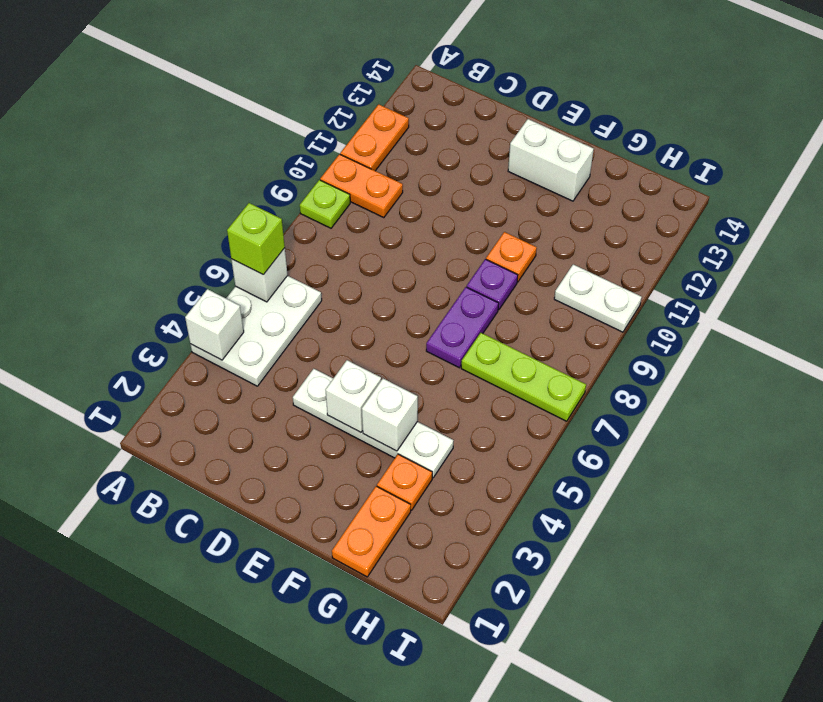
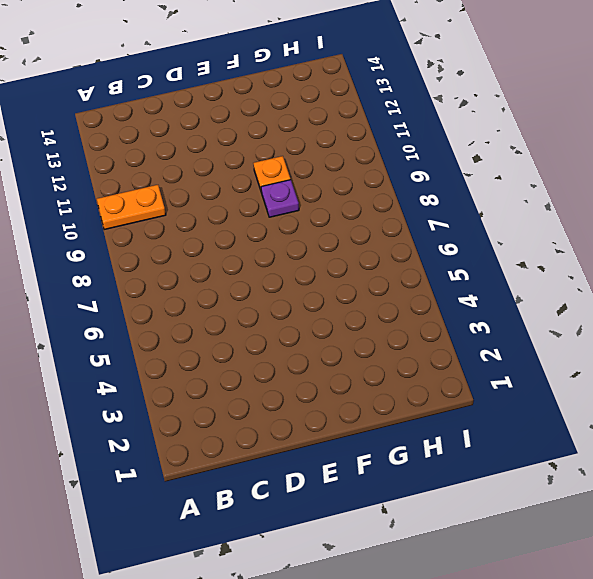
none -> white plate A4:B6 level 1
none -> lime plate A9 level 1
none -> orange plate A11:A12 level 1

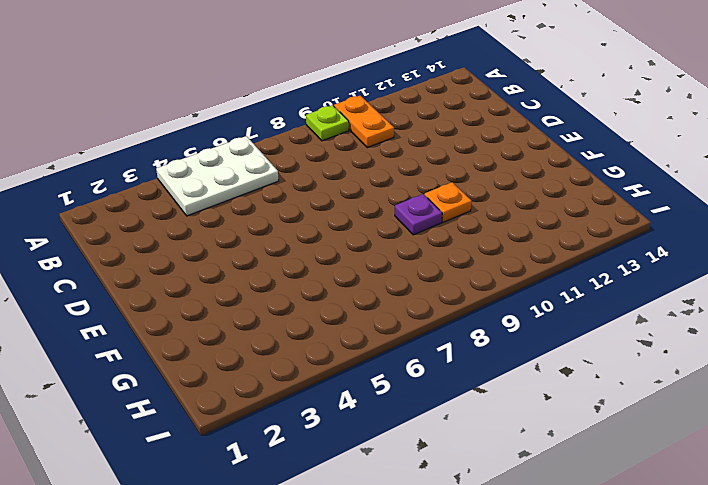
none -> orange plate A11:A12 level 1
none -> white plate D4:G4 level 1
none -> white brick E13:F13 level 1

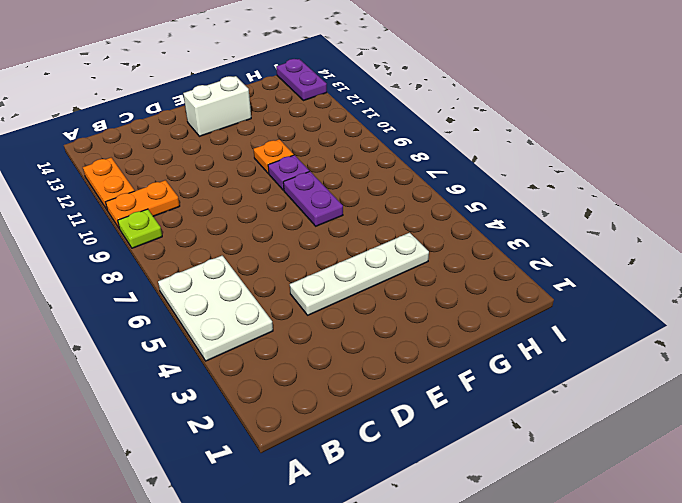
purple plate I13:I14 level 1 -> none
none -> orange plate G1:G2 level 1
none -> orange plate G3 level 1
none -> lime plate G7:I7 level 1

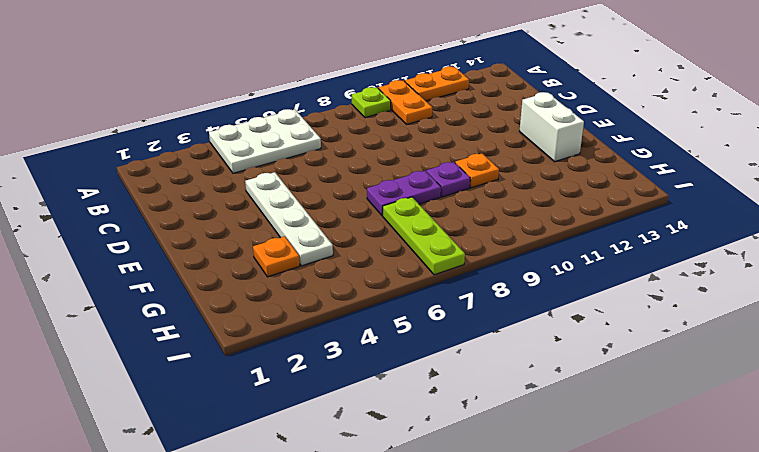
none -> orange plate G1:G2 level 1
none -> white plate H10:I10 level 1
none -> white brick A4 level 2

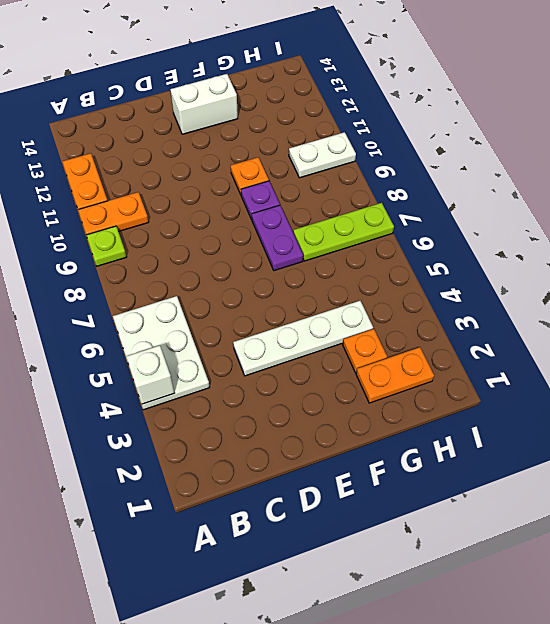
orange plate G2:H2 level 1 -> orange plate G1:G2 level 1
none -> white brick A6 level 2
none -> white brick E4 level 2
none -> white brick F4 level 2

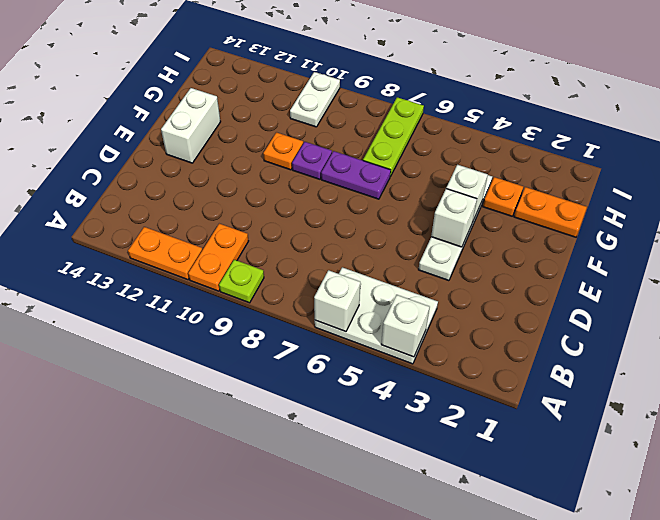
none -> lime brick A6 level 3

